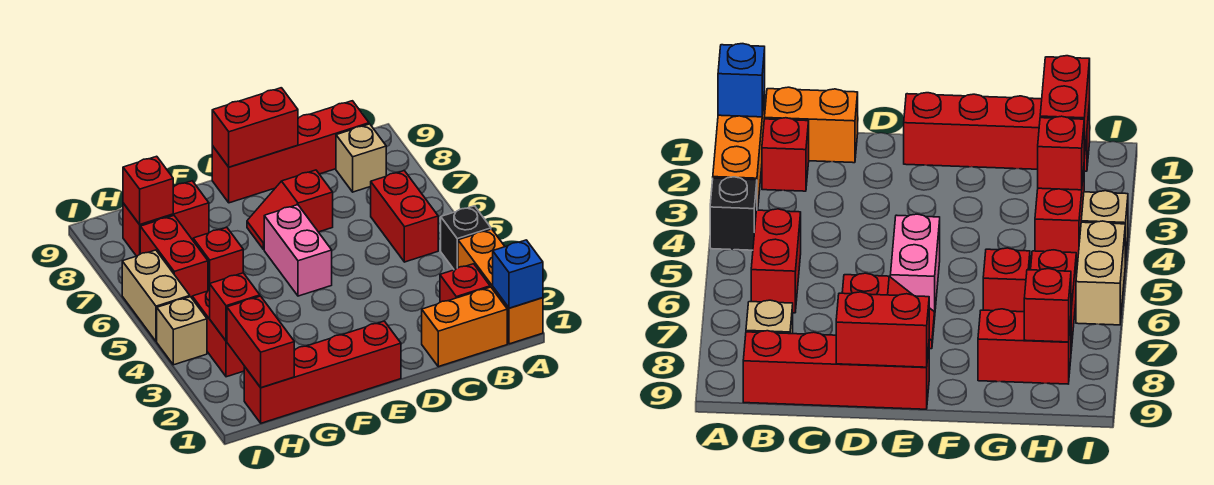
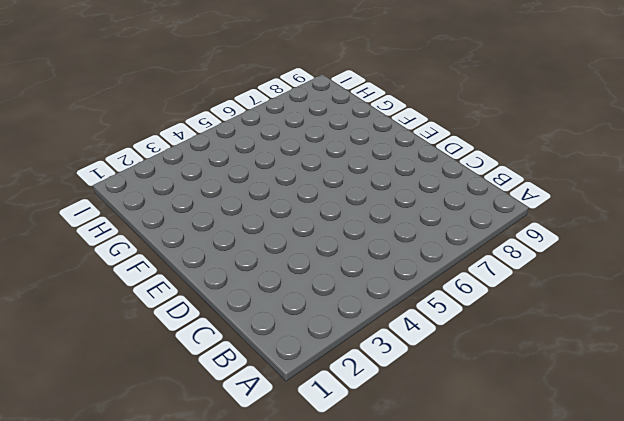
none -> orange brick A1:A3 level 1
none -> black brick A4 level 1
none -> orange brick B1:C1 level 1

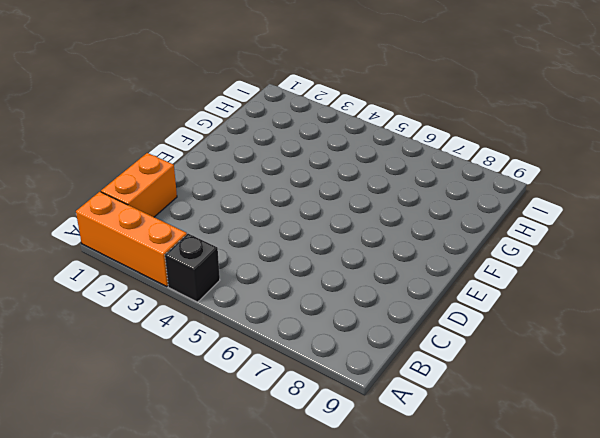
none -> red brick B2 level 1
none -> red brick B5:B6 level 1
none -> tan brick B8 level 1

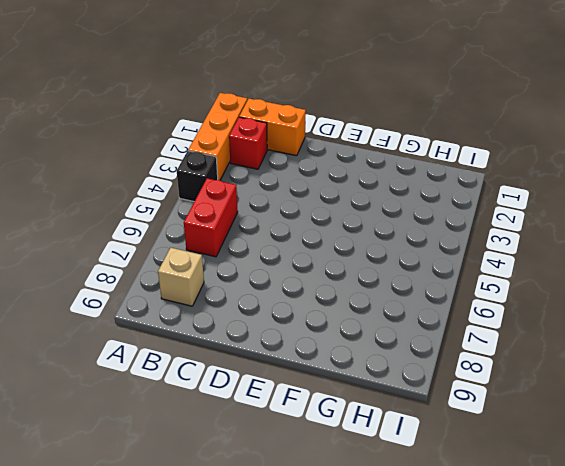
none -> red brick B9:E9 level 1
none -> red slope D7:E7 level 1 top D
none -> red brick E1:H1 level 1

